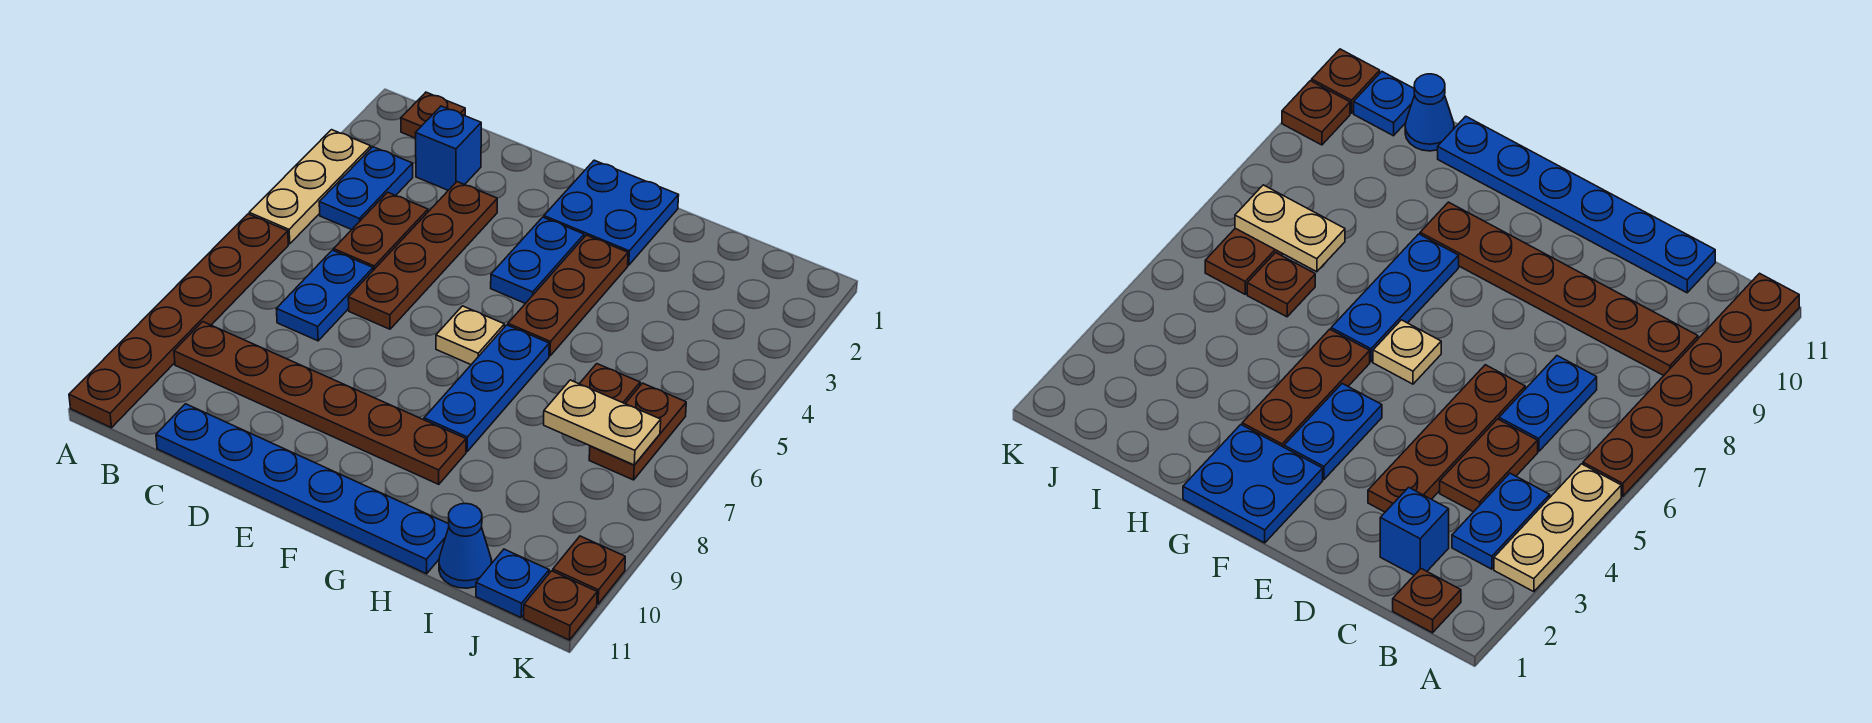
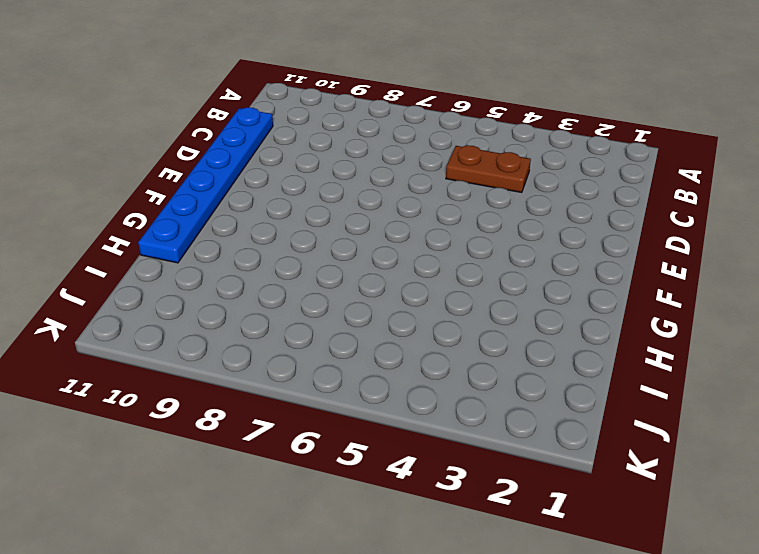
none -> tan plate A3:A5 level 1
none -> brown plate A6:A11 level 1
none -> brown plate B1 level 1

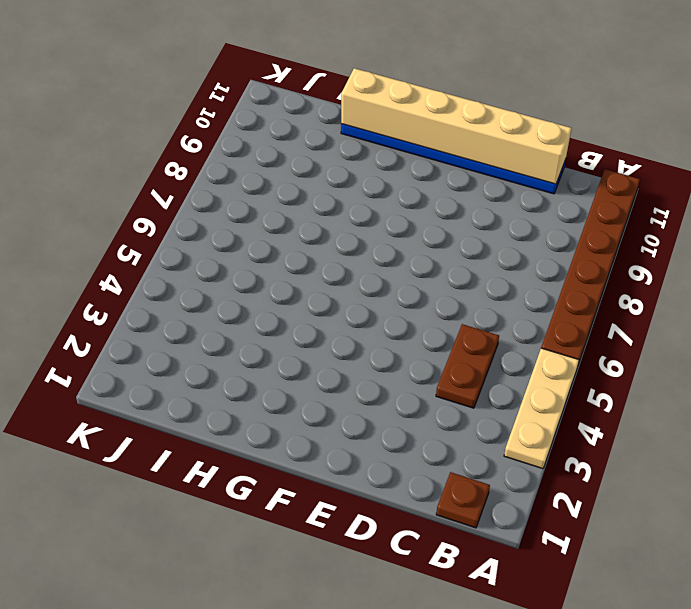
tan brick C11:H11 level 2 -> none
none -> blue plate B3:B4 level 1
none -> brown plate B9:G9 level 1
none -> blue brick C2 level 1

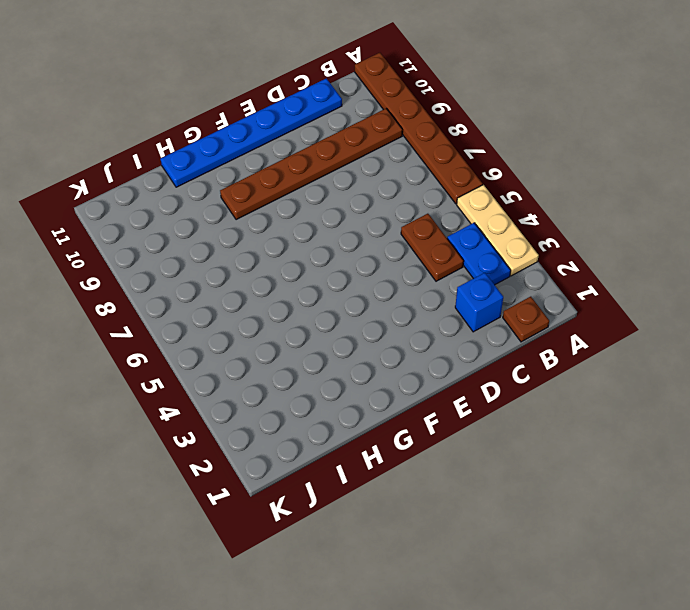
none -> blue plate C6:C7 level 1
none -> brown plate D3:D6 level 1
none -> blue plate F1:G2 level 1

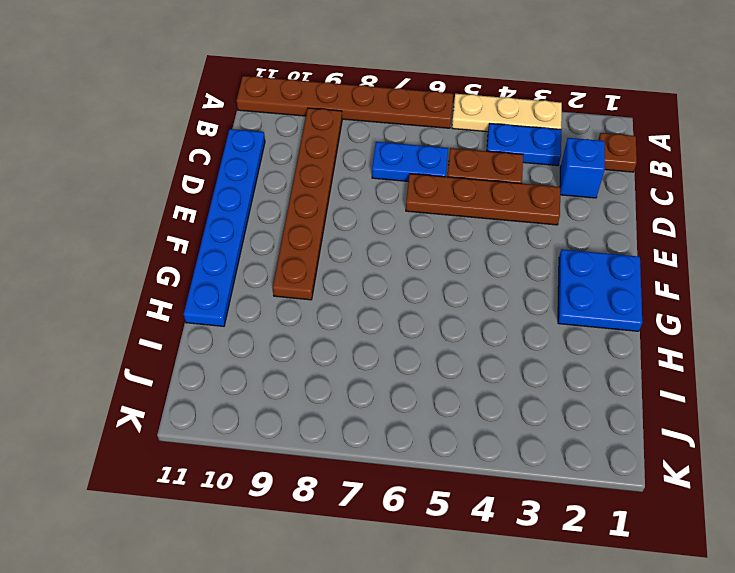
none -> blue plate F3:F4 level 1
none -> tan plate F6 level 1
none -> brown plate G3:G5 level 1

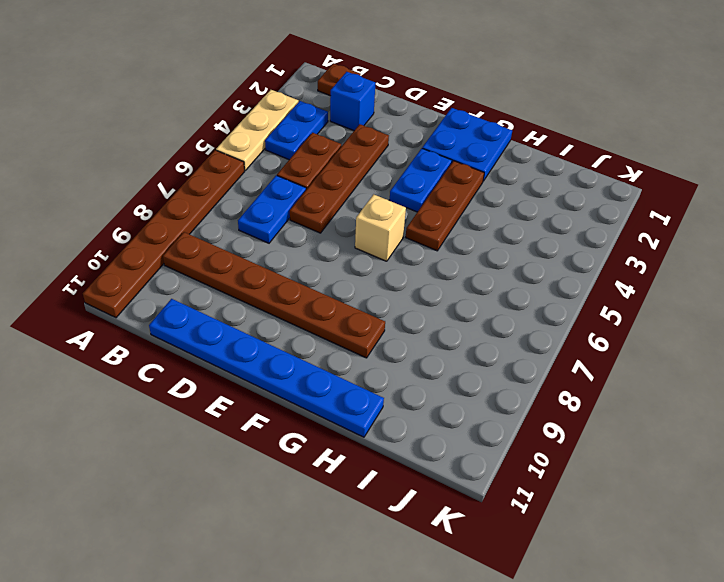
tan brick F6 level 1 -> tan plate F6 level 1
none -> blue plate G6:G8 level 1
none -> brown plate I6 level 1
none -> blue cone I11 level 1

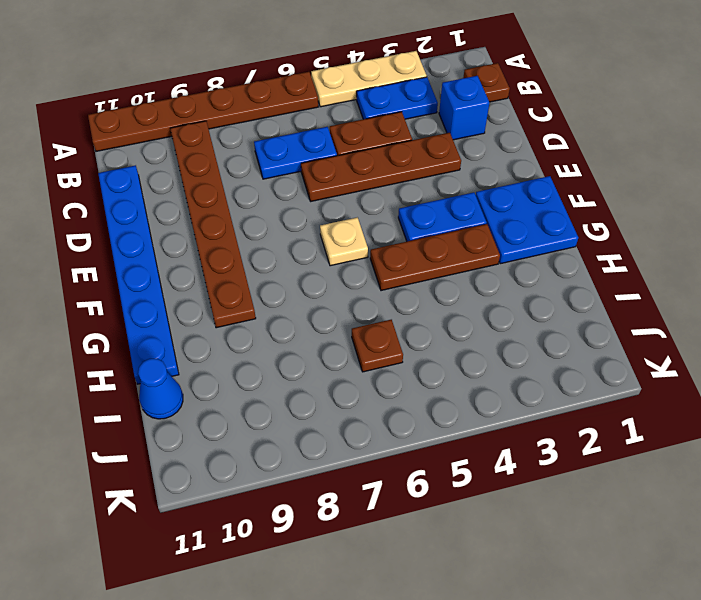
none -> blue plate G6:G8 level 1
none -> brown plate J6:J7 level 1
none -> blue plate J11 level 1

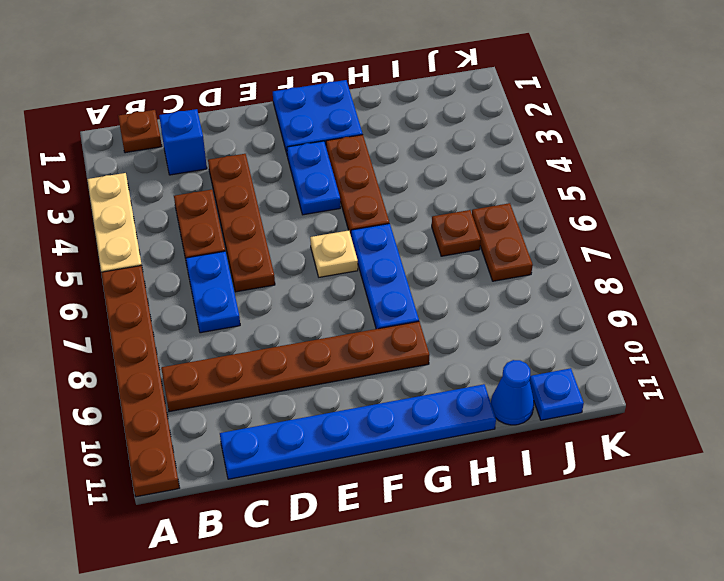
none -> blue plate B3:B4 level 1
none -> brown plate K10 level 1
none -> brown plate K11 level 1

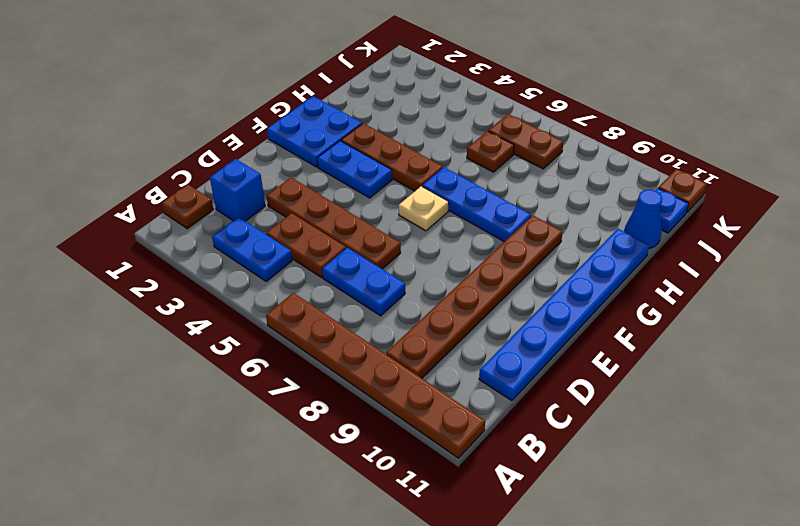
none -> tan plate A3:A5 level 1
none -> brown plate K10 level 1
none -> tan plate I7:J7 level 2

